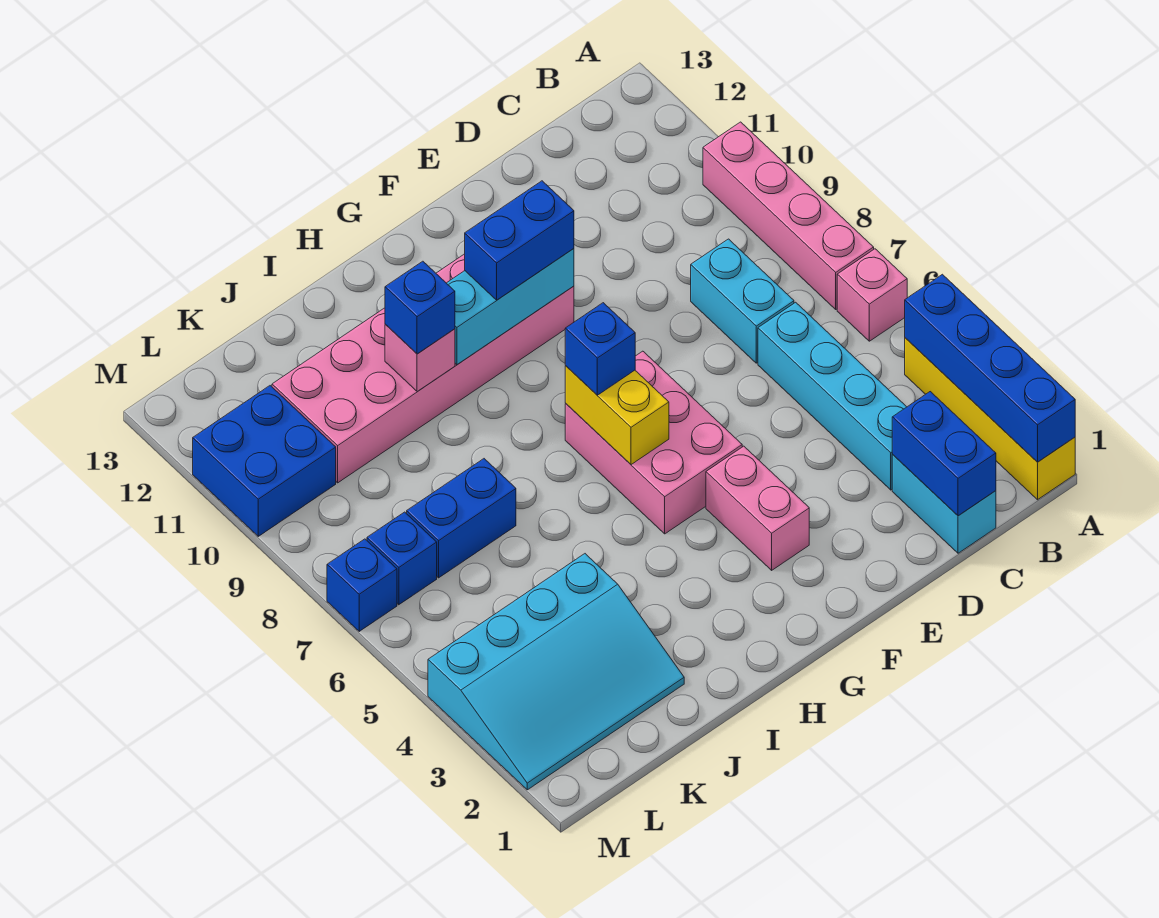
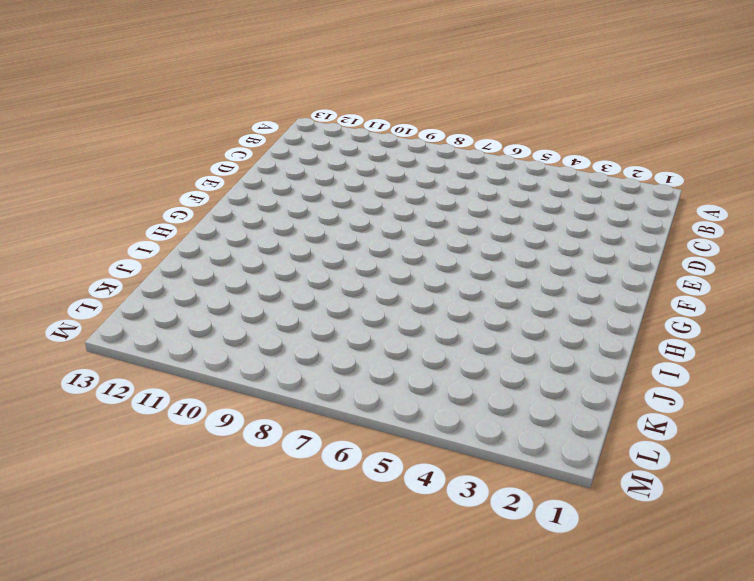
none -> yellow brick A1:A4 level 1
none -> pink brick A6 level 1
none -> pink brick A7:A10 level 1

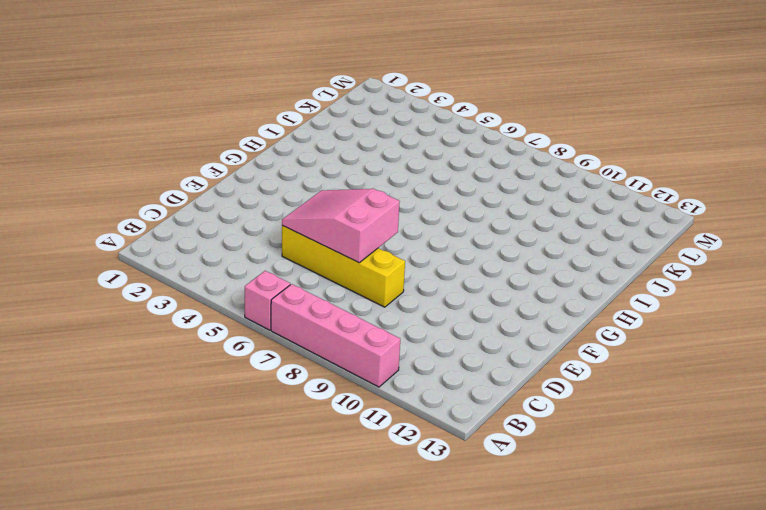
yellow brick D5:D8 level 1 -> yellow brick A1:A4 level 1
pink slope D5:E7 level 2 top 7 -> none
none -> cyan brick C1:C2 level 1
none -> cyan brick C3:C6 level 1
none -> cyan brick C7:C8 level 1

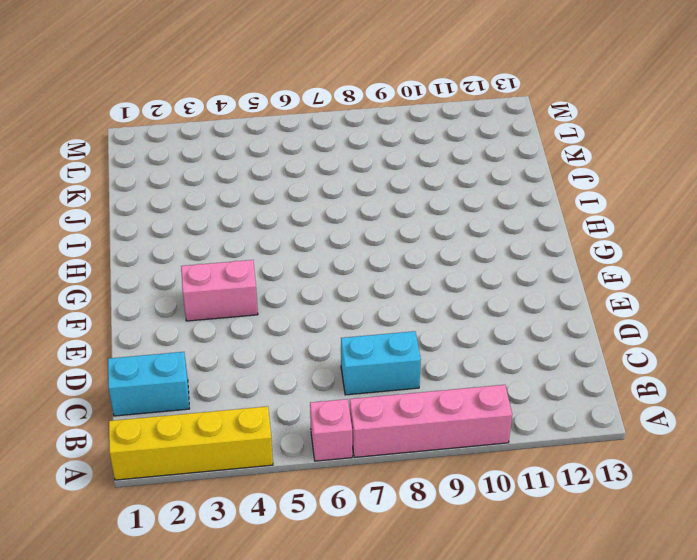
none -> cyan brick C3:C6 level 1
none -> pink brick F5:G7 level 1
none -> pink brick F10:K11 level 1

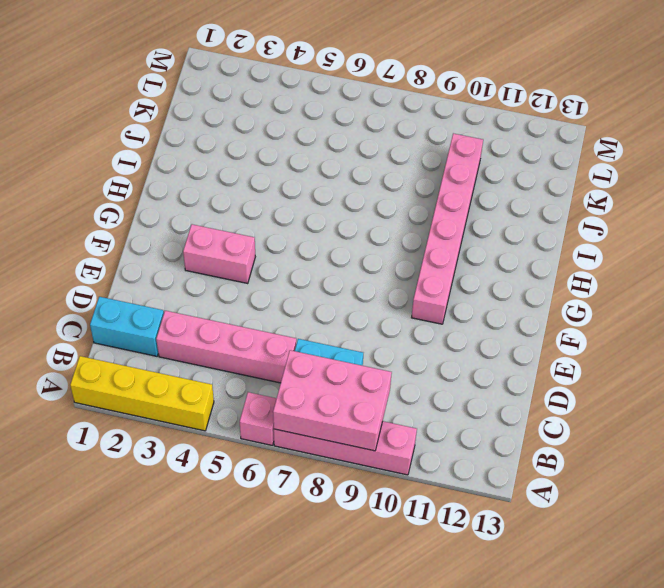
pink brick A7:B9 level 2 -> pink brick F5:G7 level 1
pink brick C3:C6 level 1 -> cyan brick C3:C6 level 1
pink brick F10:K10 level 1 -> pink brick F10:K11 level 1
none -> cyan slope J2:M4 level 1 top 4
none -> blue brick J7:K7 level 1
none -> blue brick L7 level 1

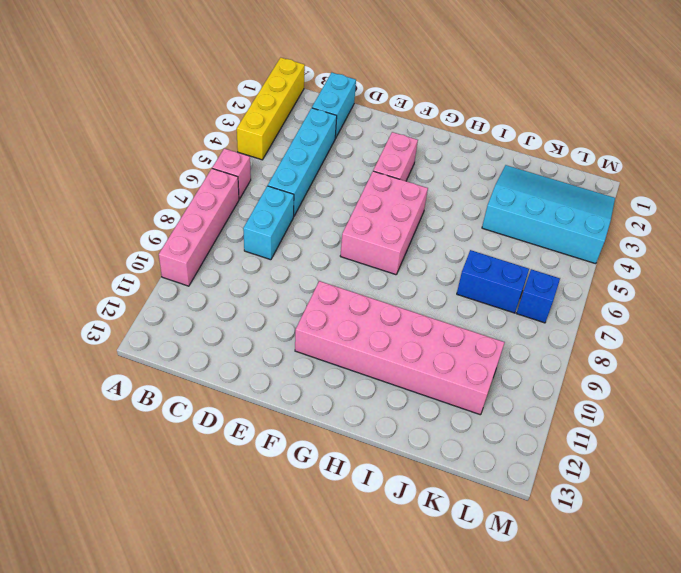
none -> blue brick L10:M11 level 1
none -> blue brick M7 level 1
none -> blue brick A1:A4 level 2

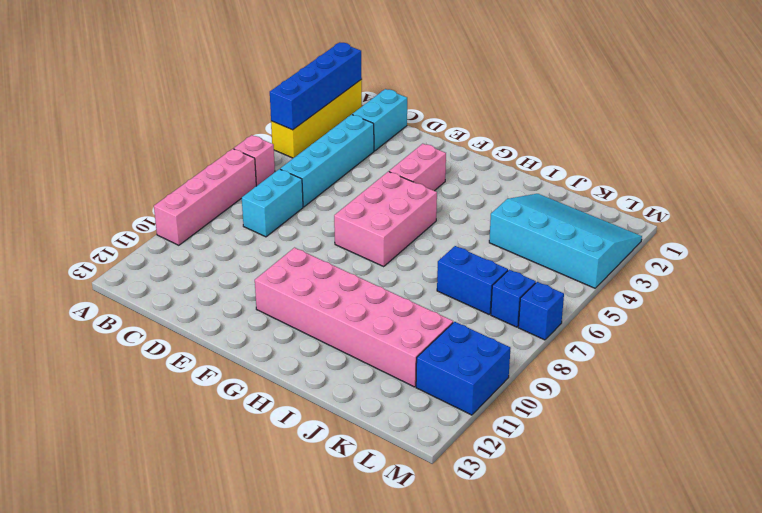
none -> blue brick C1:C2 level 2
none -> cyan brick F10:H10 level 2
none -> yellow brick G6:G7 level 2

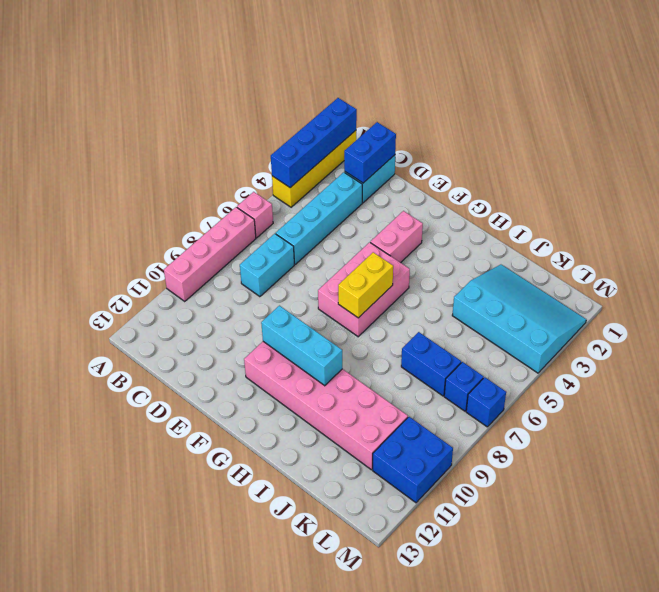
none -> pink brick I10 level 2
none -> blue brick F10:G10 level 3
none -> blue brick G7 level 3

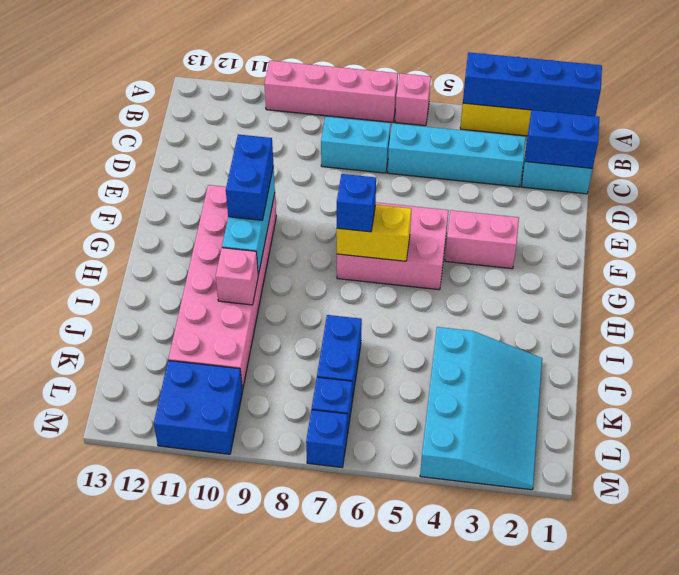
none -> blue brick I10 level 3

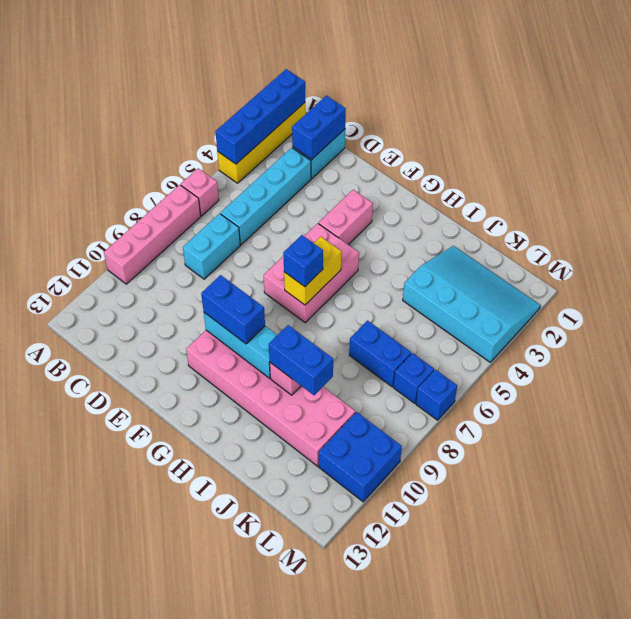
blue brick I10:J10 level 3 -> blue brick I10 level 3

